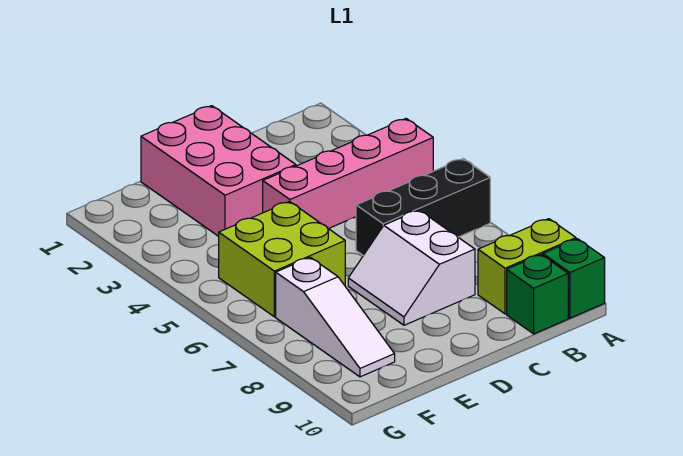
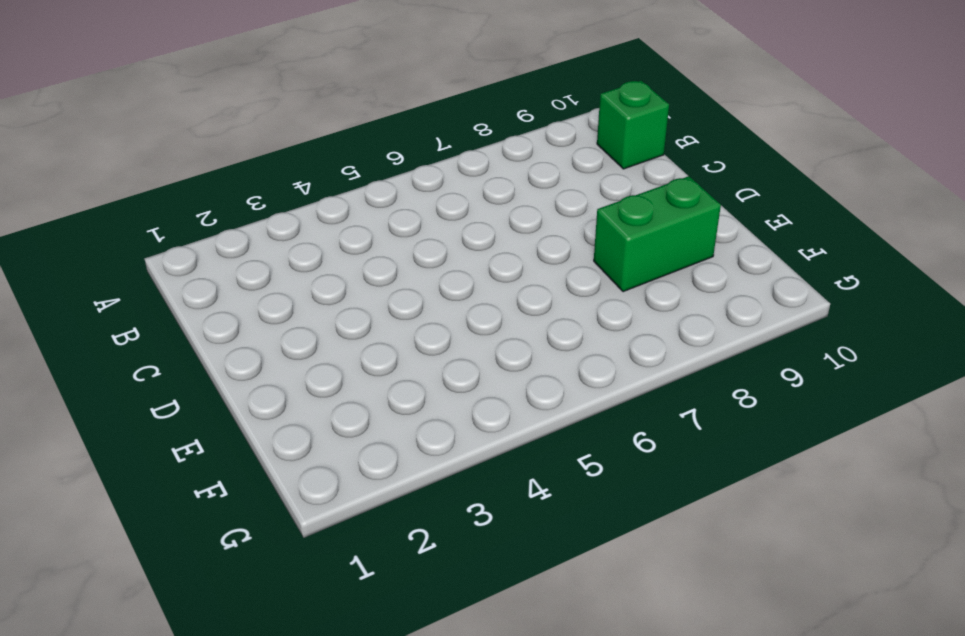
green brick E8:E9 level 1 -> none
none -> pink brick A4:D4 level 1
none -> black brick A6:C6 level 1

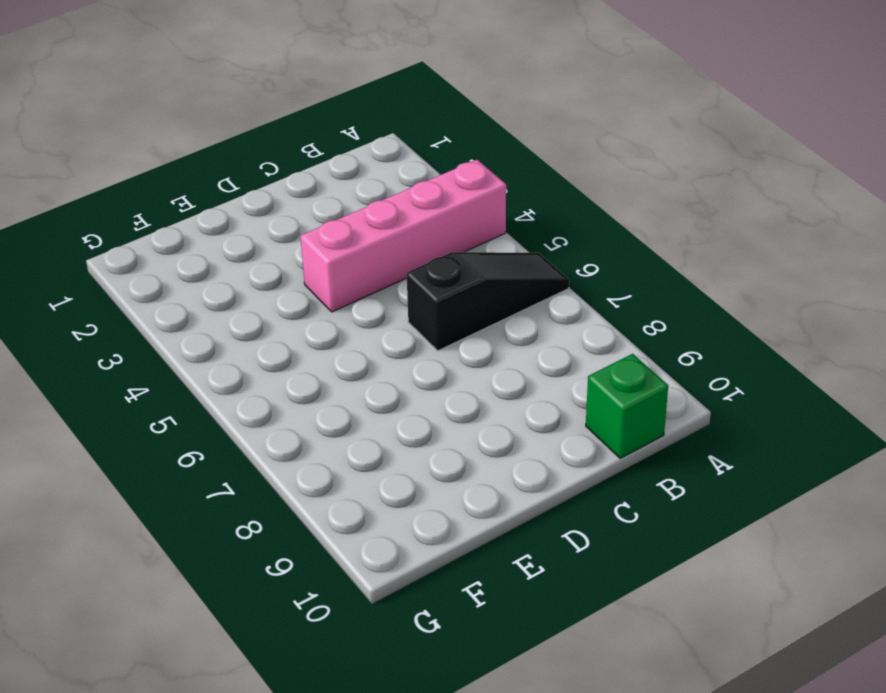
black slope A6:C6 level 1 top C -> black brick A6:C6 level 1
none -> lime brick A9:B9 level 1
none -> green brick A10 level 1

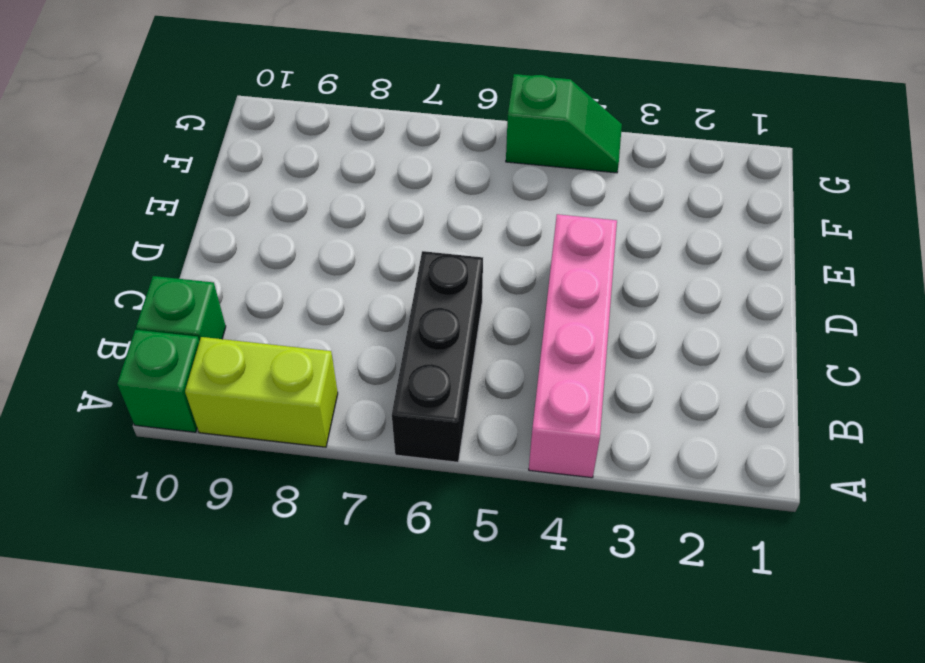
lime brick A8:A9 level 1 -> lime brick A9:B9 level 1
green slope G4:G5 level 1 top 5 -> none
none -> white slope C7:D8 level 1 top C
none -> pink brick D1:E3 level 1

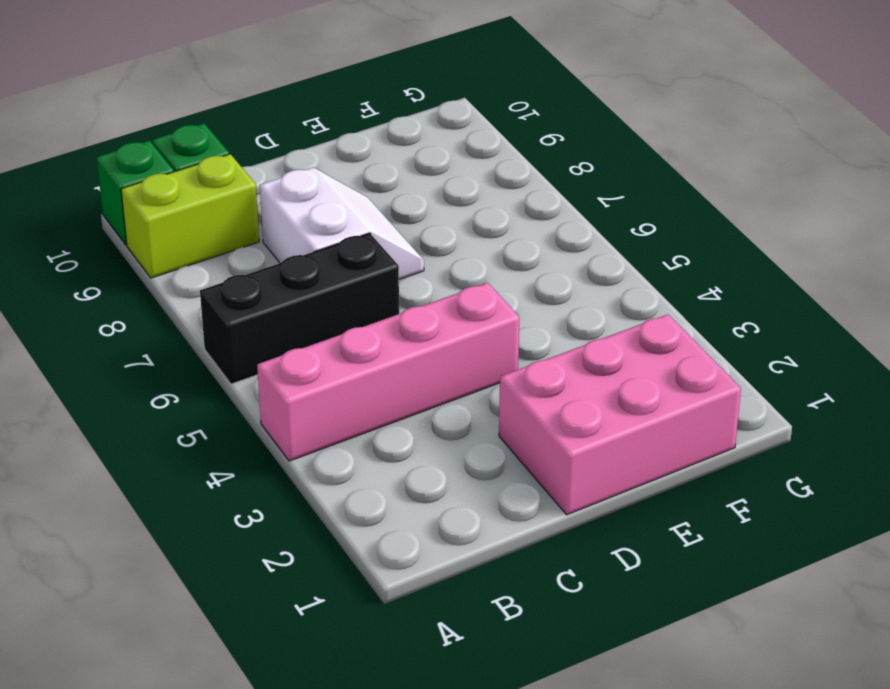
pink brick D1:F2 level 1 -> pink brick D1:E3 level 1
none -> lime brick E5:F6 level 1
none -> white slope F7:F9 level 1 top 7

